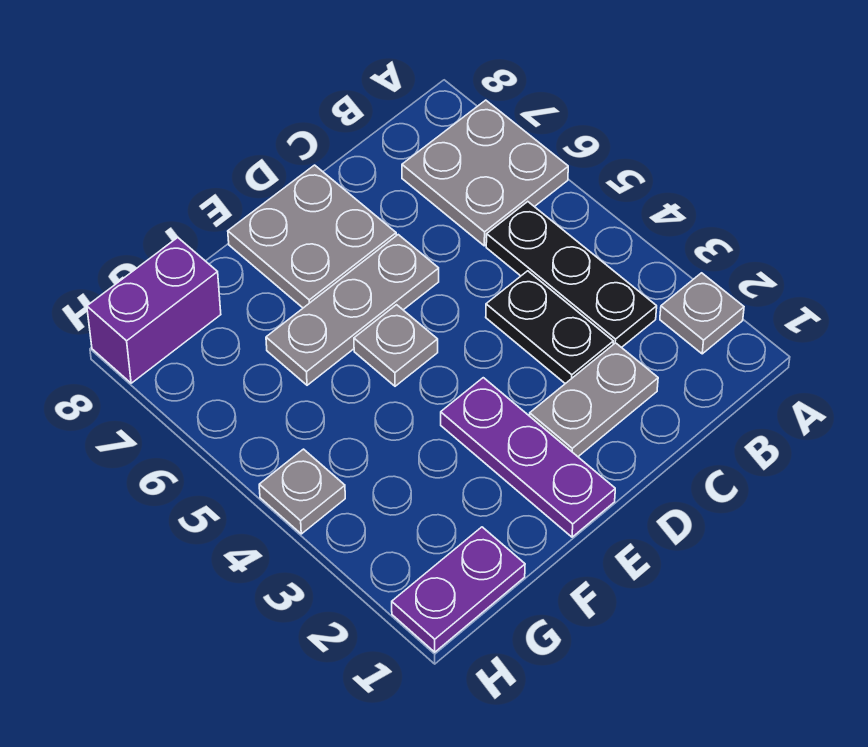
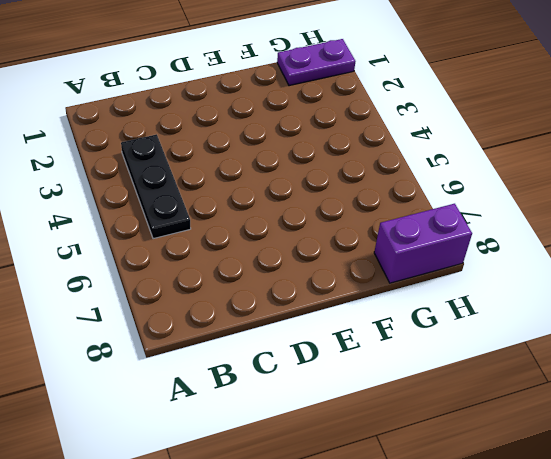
none -> grey plate A2 level 1
none -> grey plate A6:B7 level 1
none -> grey plate C2:D2 level 1

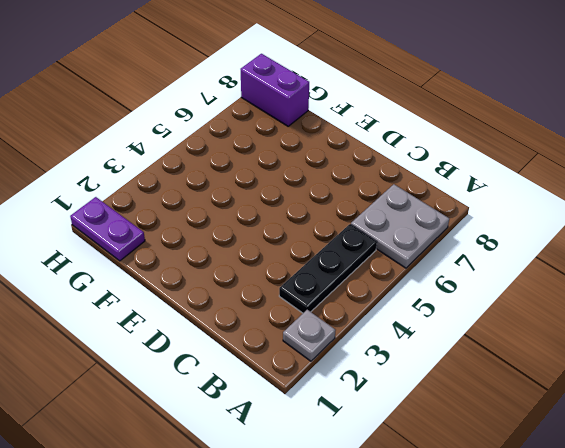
none -> grey plate C2:D2 level 1
none -> black plate C3:C4 level 1
none -> grey plate D6:F6 level 1

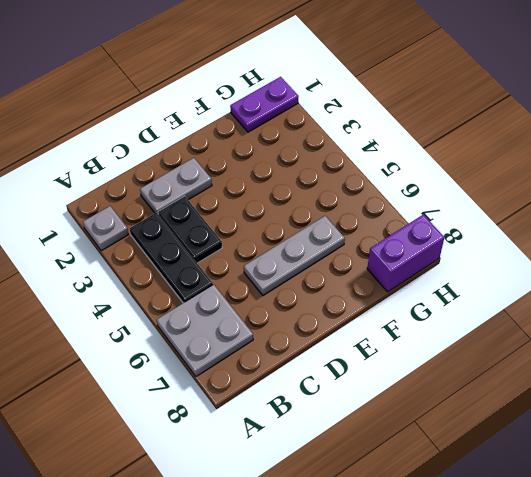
none -> grey plate D7:E8 level 1
none -> purple plate E1:E3 level 1
none -> grey plate E5 level 1

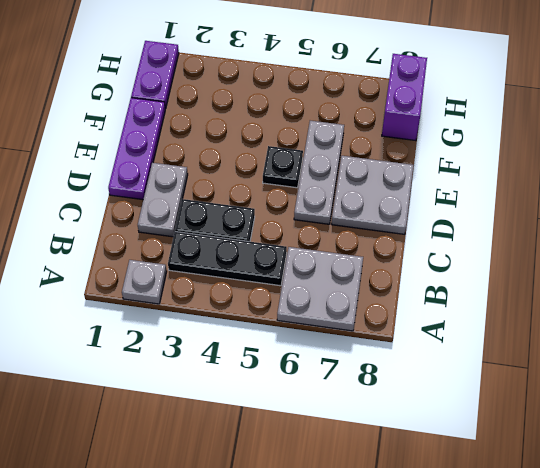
purple plate D1:F1 level 1 -> purple plate E1:E3 level 1
black plate E5 level 1 -> grey plate E5 level 1
none -> grey plate H4 level 1

